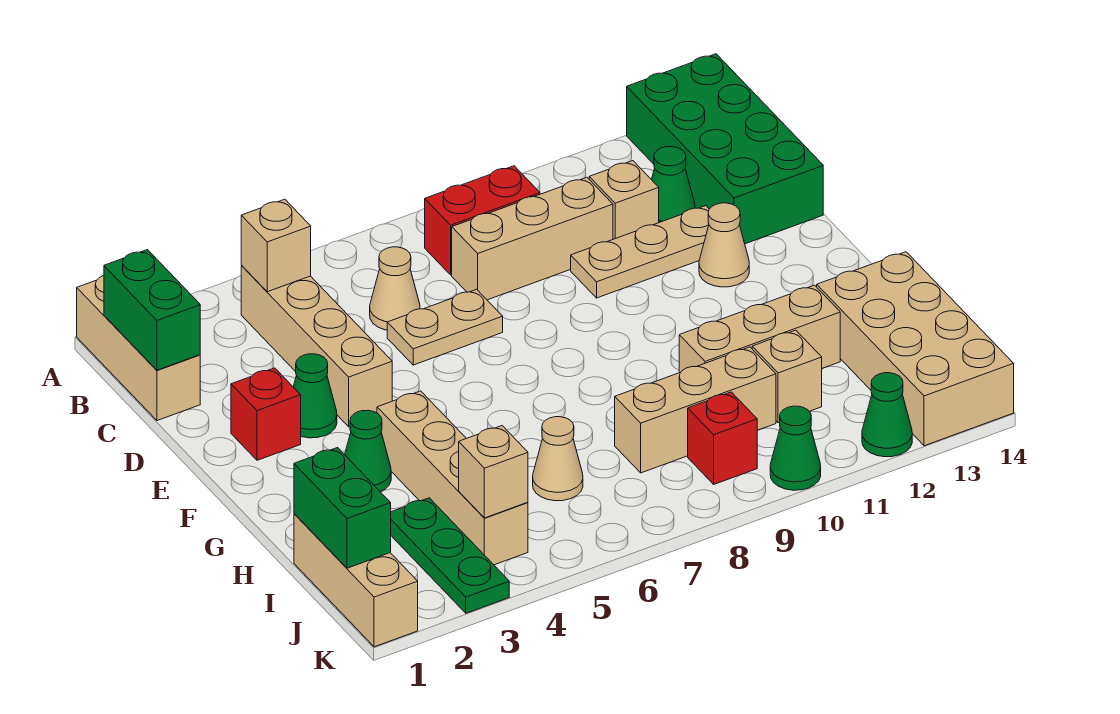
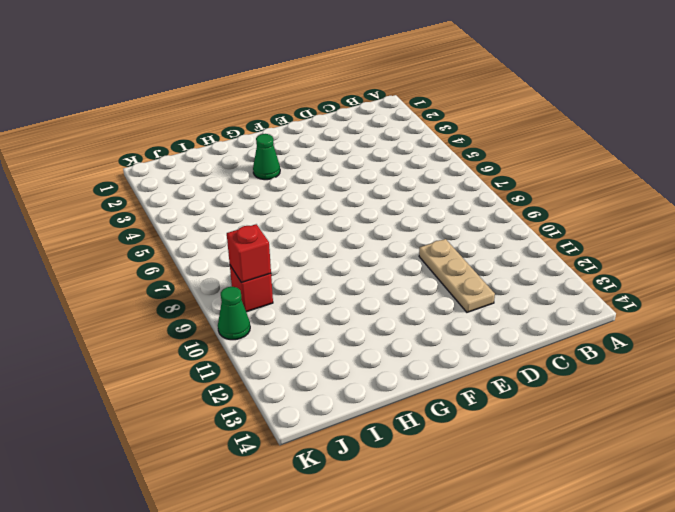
red brick J9 level 2 -> red brick E2 level 1
none -> tan brick A1:C1 level 1
none -> green brick A13:D14 level 1
none -> tan brick B4:E4 level 1

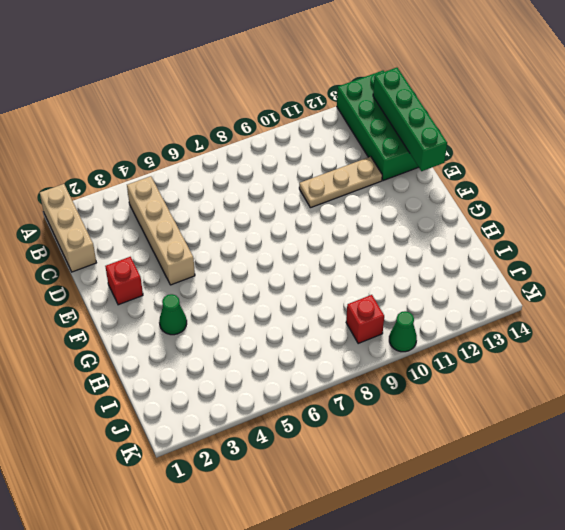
green brick B14:E14 level 2 -> none
none -> red brick B8:B9 level 1
none -> tan cone C6 level 1
none -> tan brick C8:C10 level 1

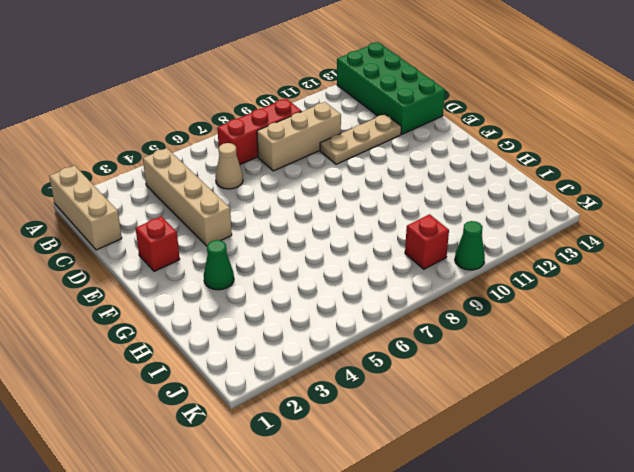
red brick B7:B9 level 1 -> red brick B8:B9 level 1
none -> tan brick C11 level 1
none -> green cone C12 level 1
none -> tan plate D6:D7 level 1

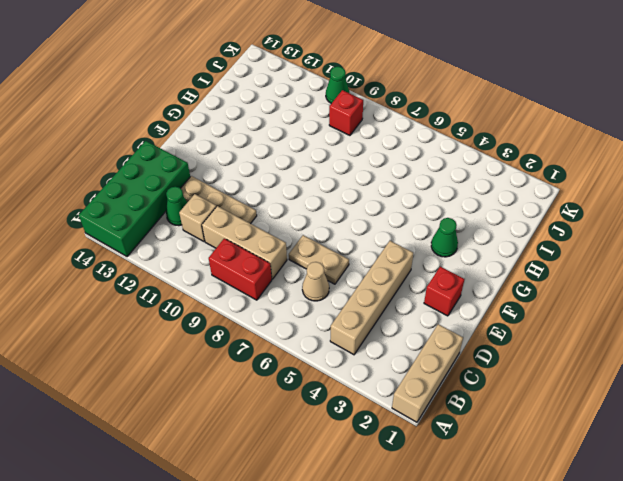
none -> green cone E3 level 1
none -> tan cone E12 level 1
none -> tan brick G4:J4 level 1

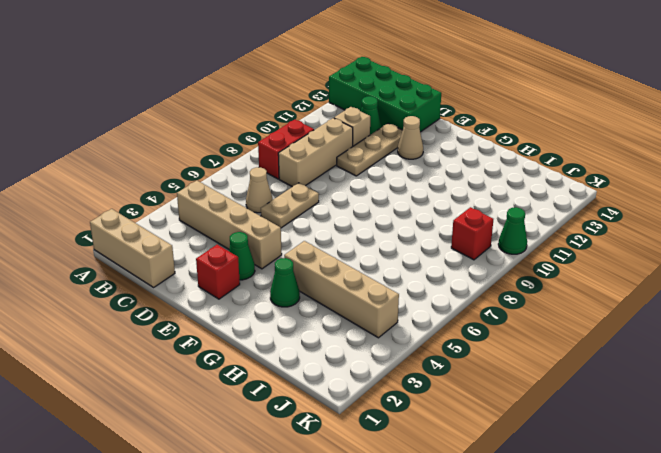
none -> tan brick H10:H12 level 1
none -> tan brick H13:K14 level 1
none -> tan brick I1:K1 level 1

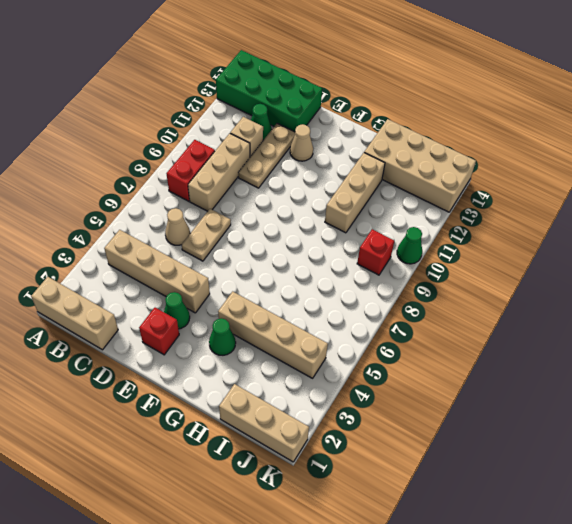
none -> green plate I3:K3 level 1
none -> tan cone I6 level 1
none -> tan brick I8:I10 level 1

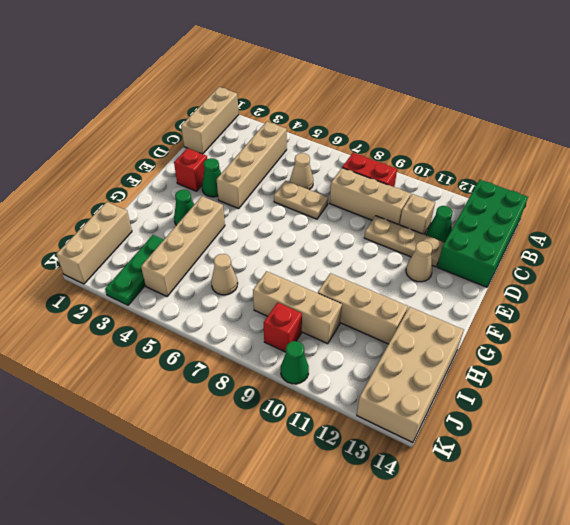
none -> tan brick I11 level 1
none -> green cone K12 level 1
none -> green brick B1:C1 level 2

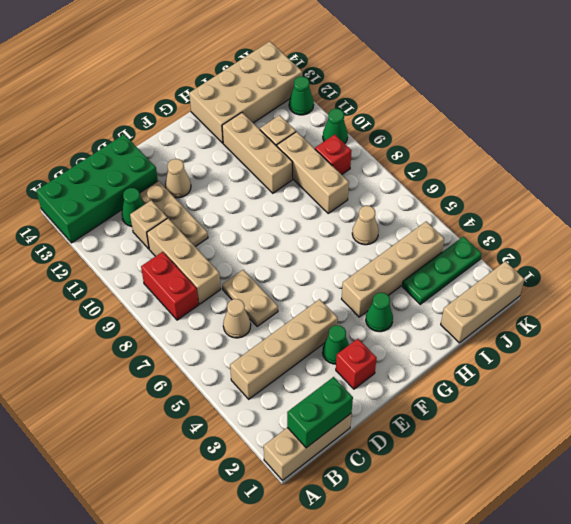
none -> tan brick B4 level 2
none -> green brick I1:J1 level 2
none -> tan brick J4 level 2

